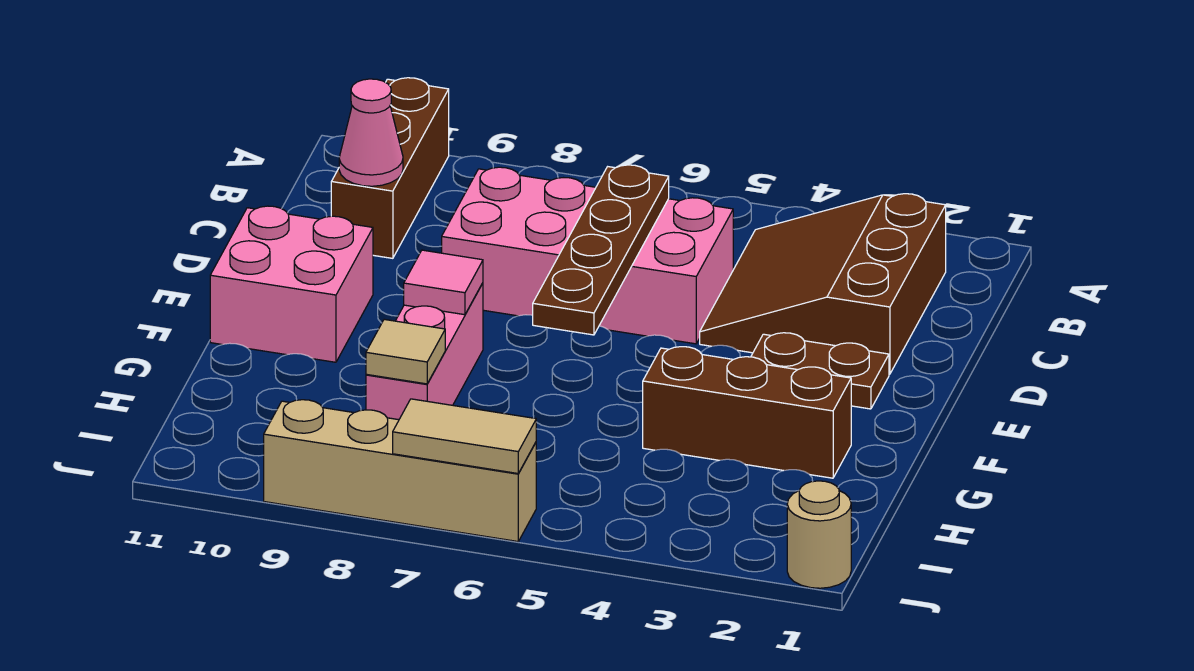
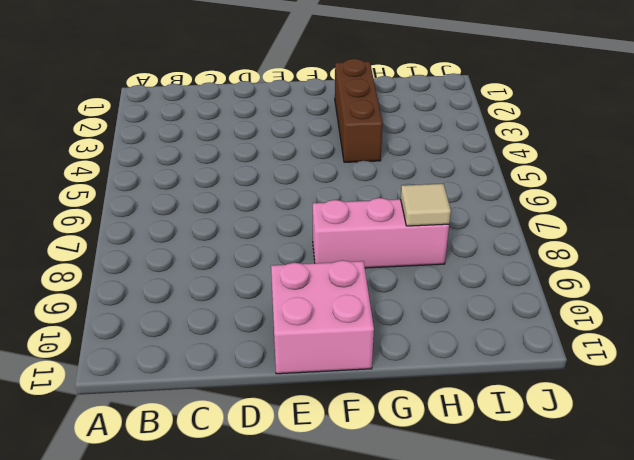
none -> brown brick A10:C10 level 1
none -> brown slope B2:D4 level 1 top 2
none -> pink brick C5:D8 level 1

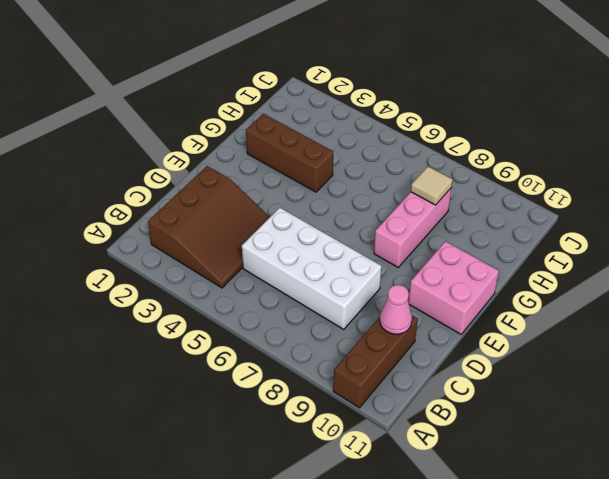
white brick C5:D8 level 1 -> pink brick C5:D8 level 1
none -> brown plate E2:E3 level 1
none -> tan round brick J1 level 1
none -> tan brick J6:J9 level 1

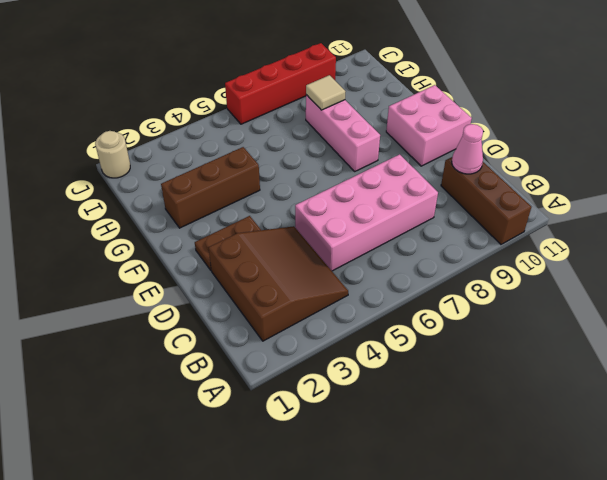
red brick J6:J9 level 1 -> tan brick J6:J9 level 1
none -> brown plate C6:F6 level 2
none -> pink tile F8 level 2
none -> tan tile J6:J7 level 2

